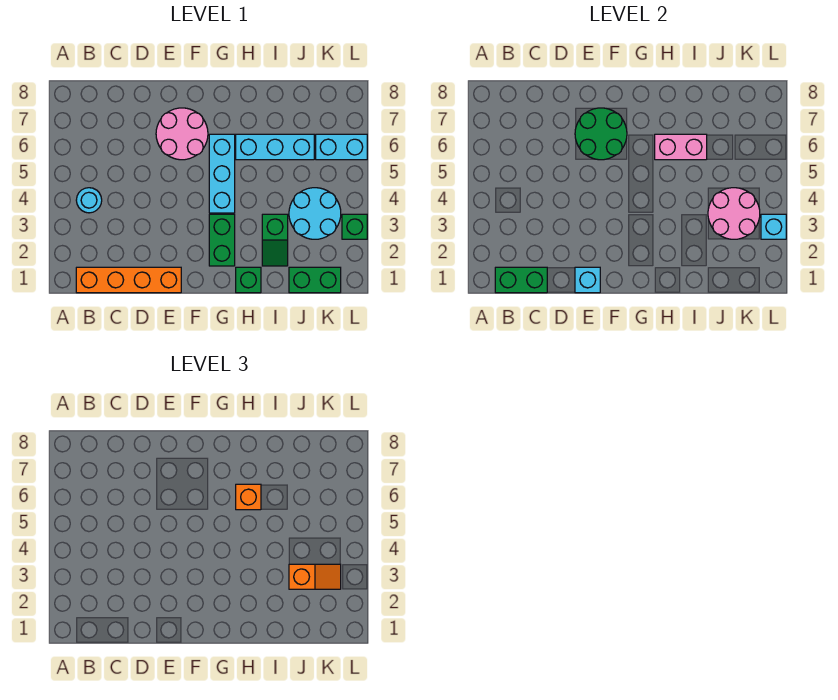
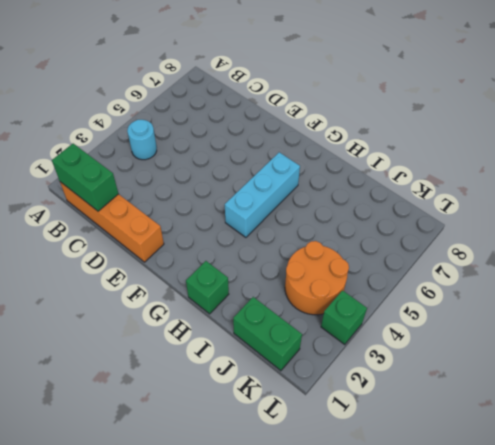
orange round brick J3:K4 level 1 -> cyan round brick J3:K4 level 1
none -> pink round brick E6:F7 level 1
none -> green brick G2:G3 level 1
none -> cyan brick H6:J6 level 1

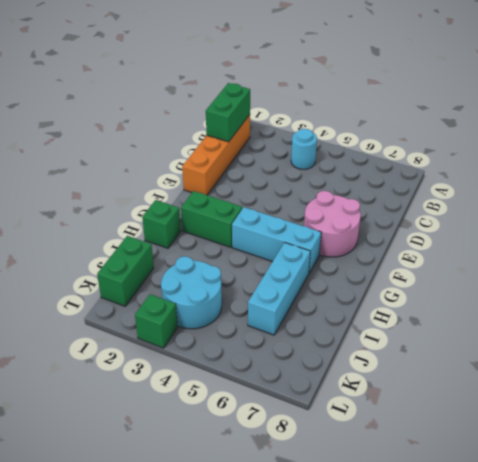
none -> green slope I2:I3 level 1 top 3
none -> cyan brick K6:L6 level 1
none -> cyan brick E1 level 2

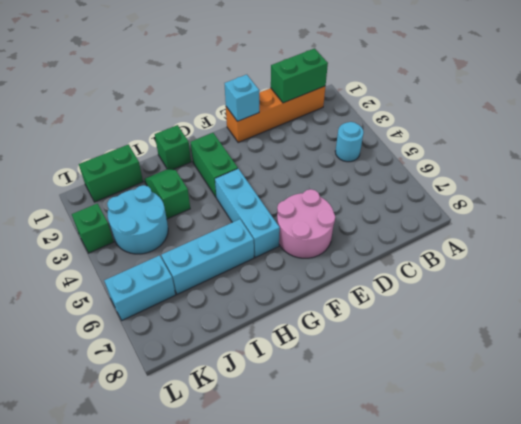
none -> green round brick E6:F7 level 2
none -> pink brick H6:I6 level 2
none -> pink round brick J3:K4 level 2

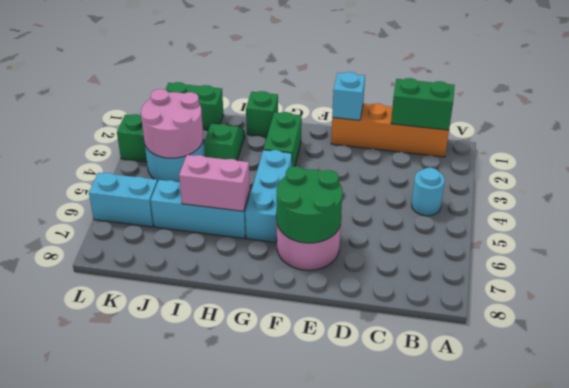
none -> cyan brick L3 level 2
none -> orange brick H6 level 3
none -> orange slope J3:K3 level 3 top J

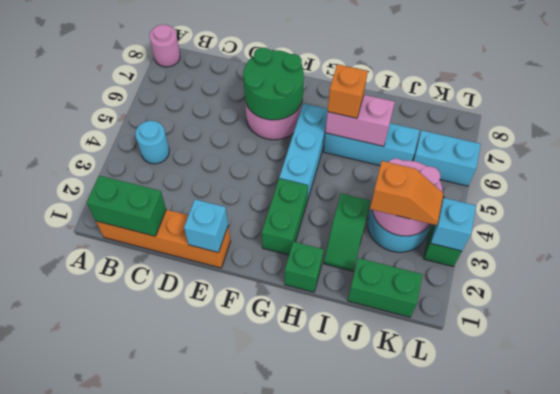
pink round brick A8 level 1 -> none

